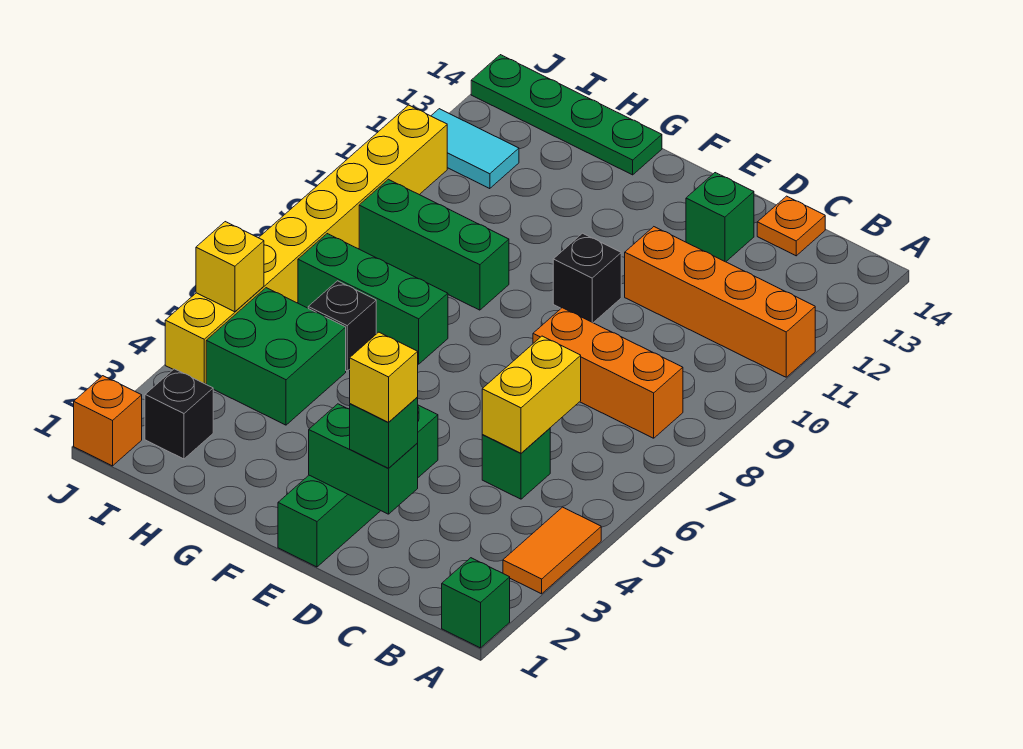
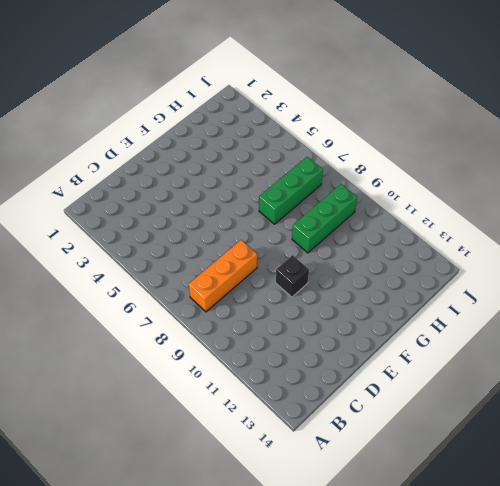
none -> green brick A1 level 1
none -> orange tile A3:A4 level 1
none -> orange brick A11:D11 level 1

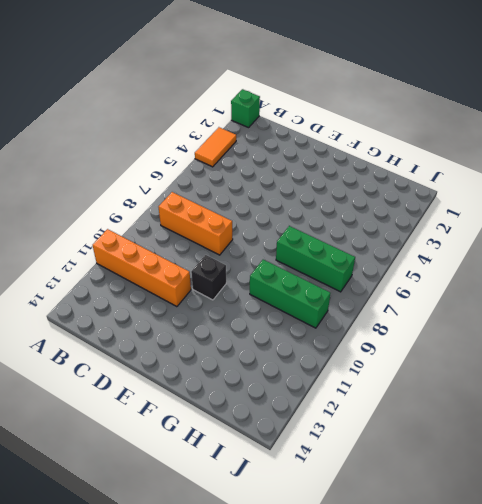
none -> green brick C5 level 1
none -> orange plate C14 level 1
none -> green brick D13 level 1

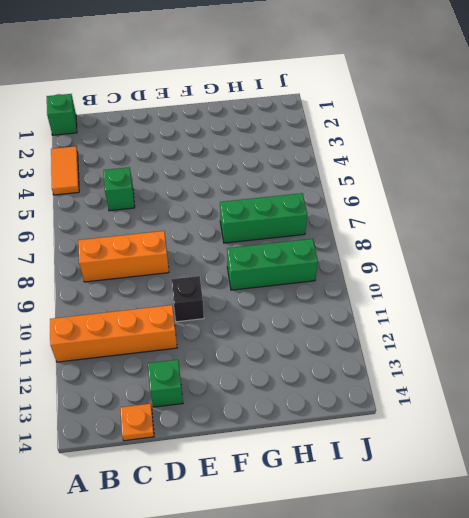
none -> green brick E1:E4 level 1
none -> green plate G14:J14 level 1
none -> green brick H4:I5 level 1

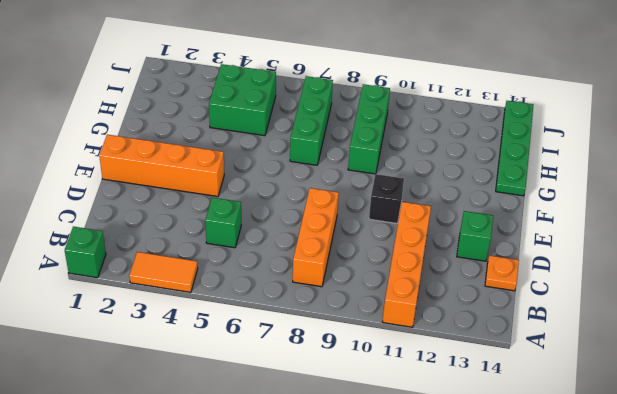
orange brick E1:E4 level 1 -> green brick E1:E4 level 1
none -> black brick H6 level 1
none -> black brick I2 level 1
none -> cyan tile I12:J12 level 1

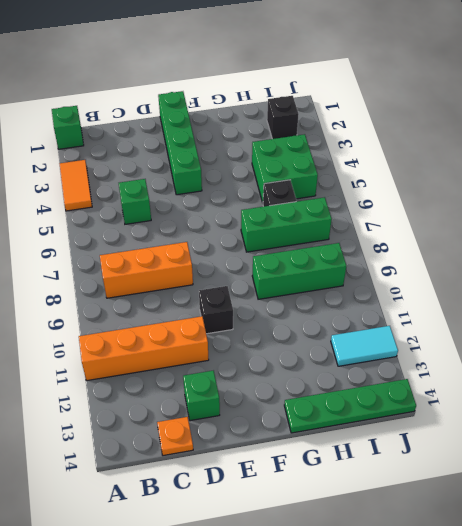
none -> orange brick J1 level 1
none -> yellow brick J4:J11 level 1
none -> yellow brick C5:C6 level 2

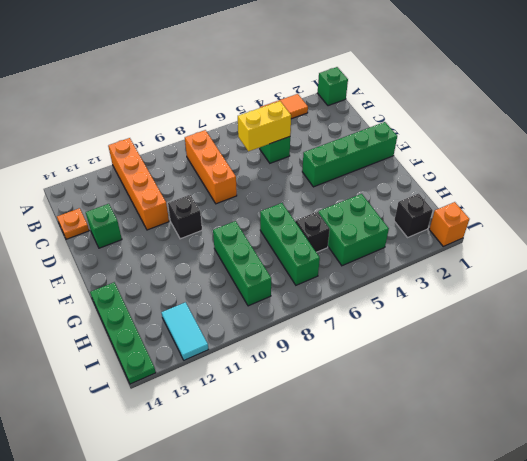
none -> yellow brick J4:J11 level 1
none -> green brick D2:E2 level 2
none -> yellow brick J5 level 2

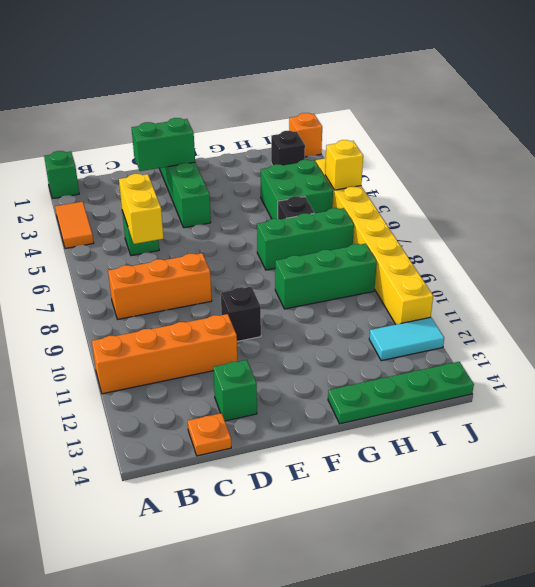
none -> green brick D2 level 3
none -> yellow brick D2 level 4

